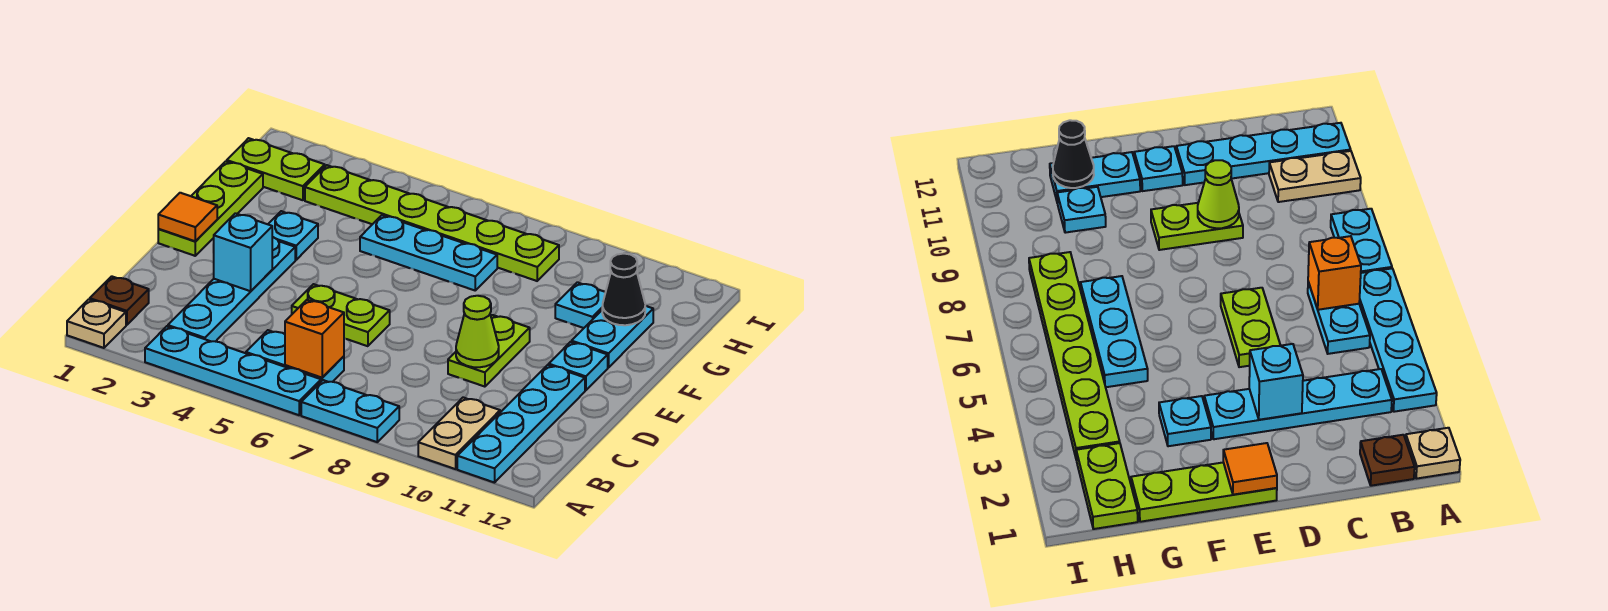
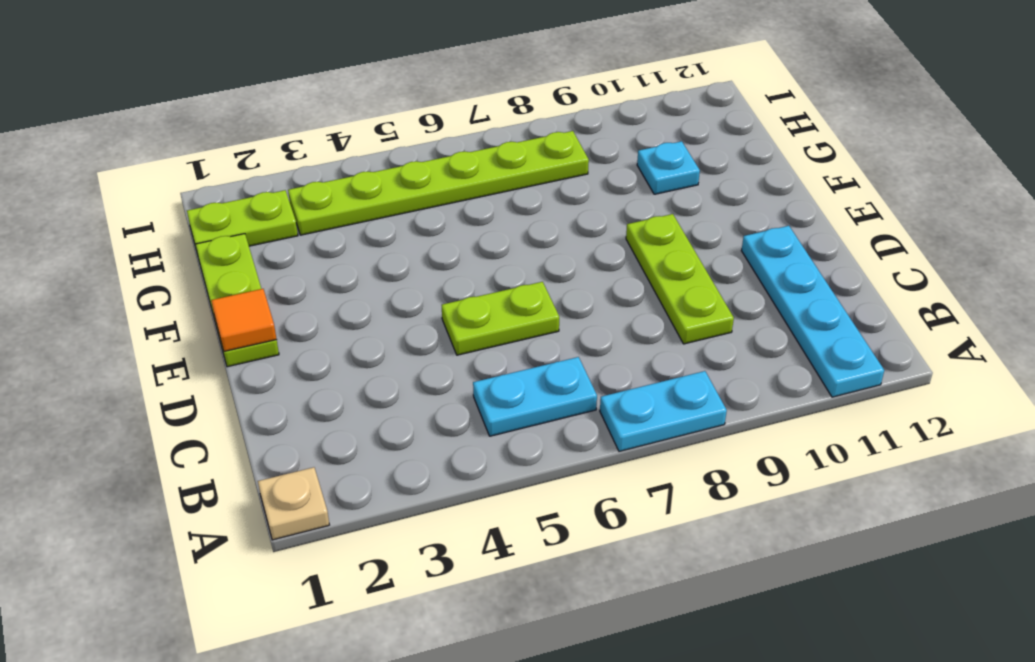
lime plate C9:E9 level 1 -> lime plate D9:E9 level 1
none -> cyan plate A3:A6 level 1
none -> tan plate A10:B10 level 1
none -> brown plate B1 level 1

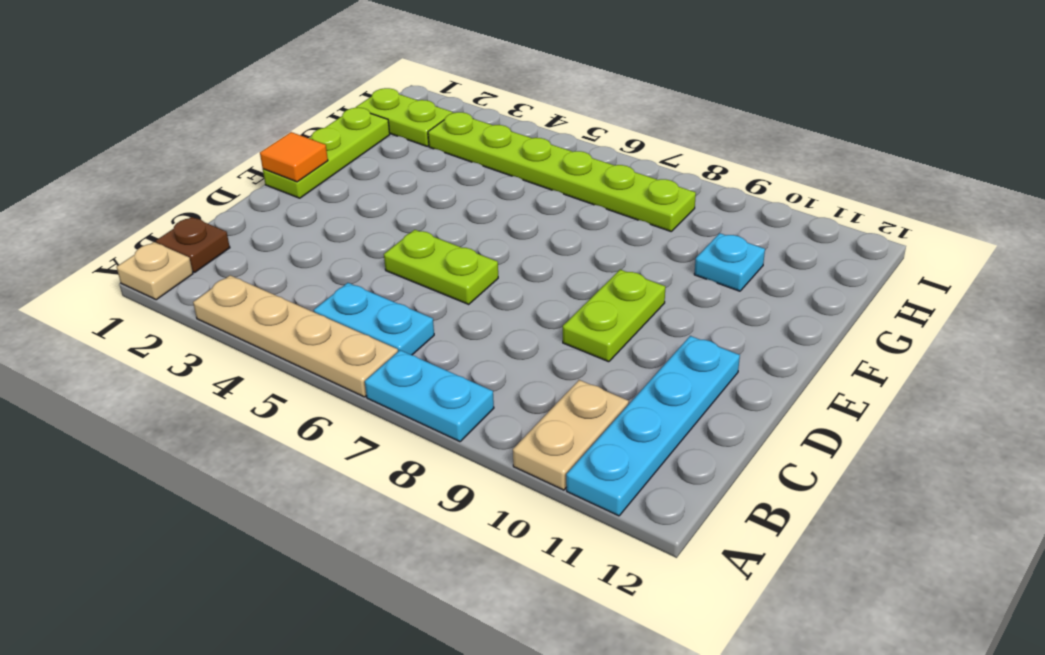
tan plate A3:A6 level 1 -> cyan plate A3:A6 level 1
none -> cyan plate B3:E3 level 1
none -> cyan plate E11 level 1
none -> cyan plate F3 level 1

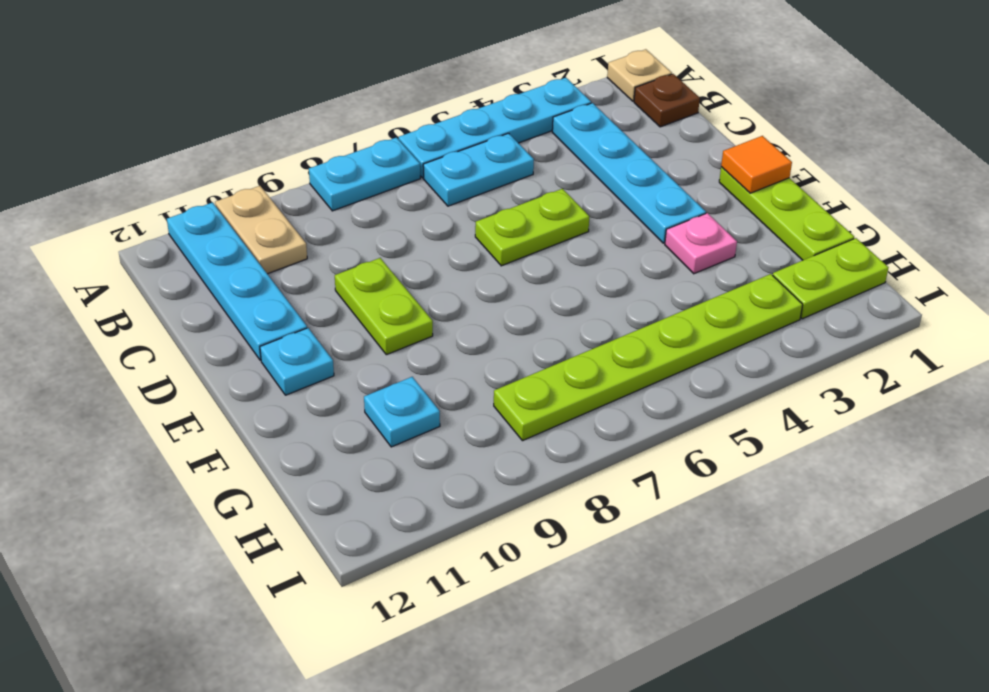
pink plate F3 level 1 -> cyan plate F3 level 1
none -> cyan plate F11:G11 level 1
none -> cyan plate G5:G7 level 1
none -> orange brick B6 level 2

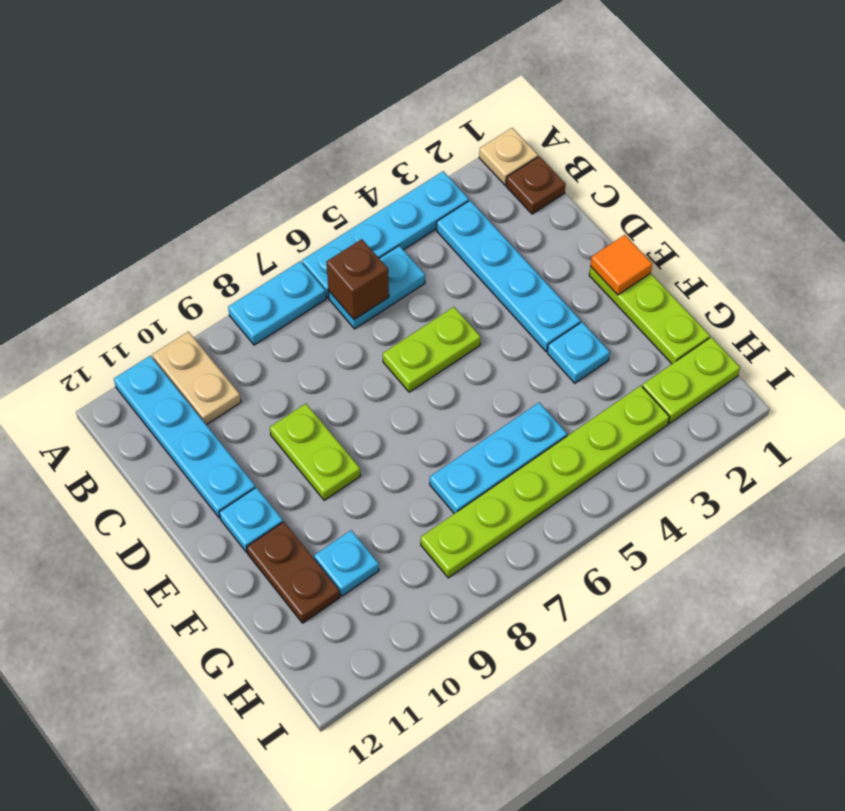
brown brick B6 level 2 -> orange brick B6 level 2
brown plate F11:G11 level 1 -> cyan plate F11:G11 level 1
none -> cyan brick D3 level 2
none -> lime cone D9 level 2
none -> black cone G11 level 2

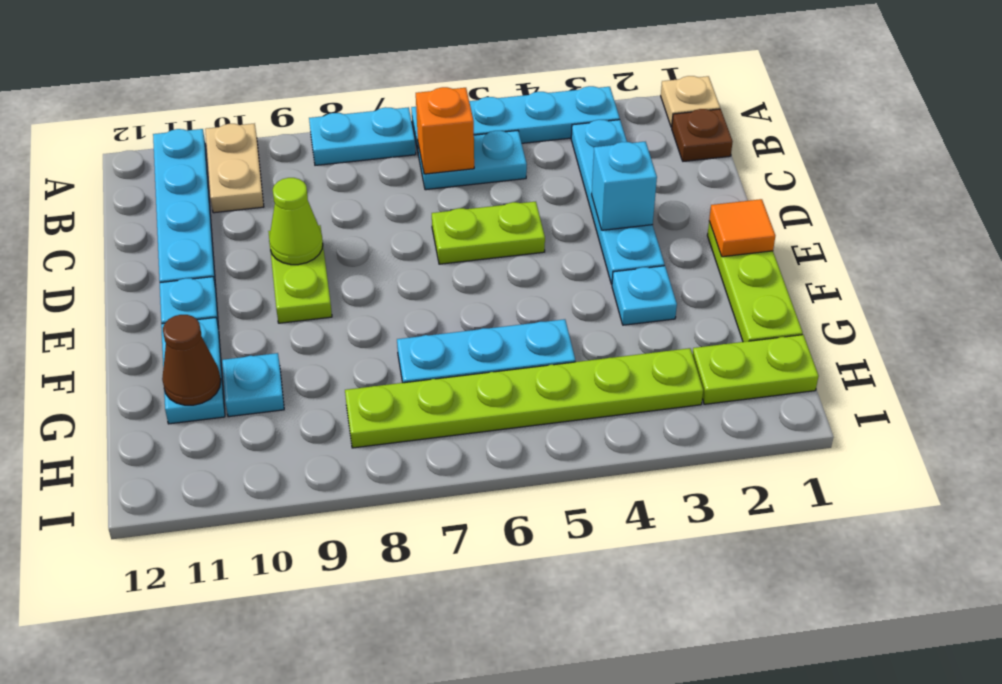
brown cone G11 level 2 -> black cone G11 level 2

